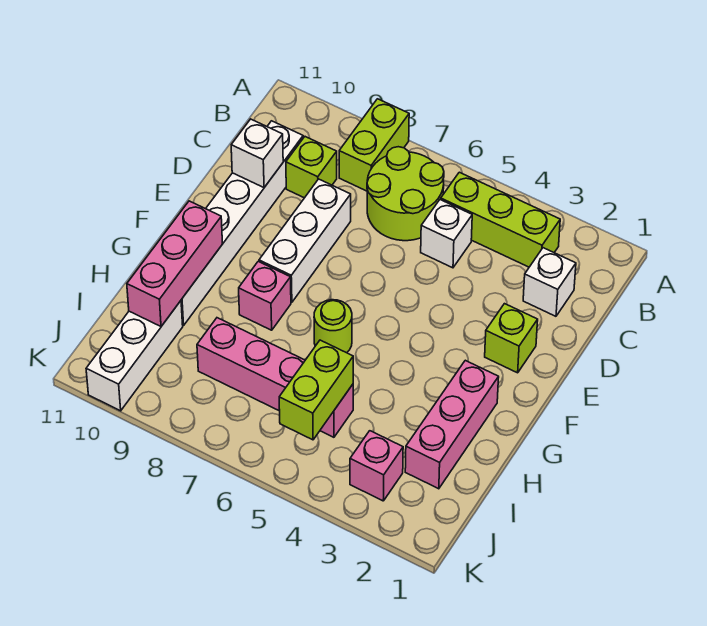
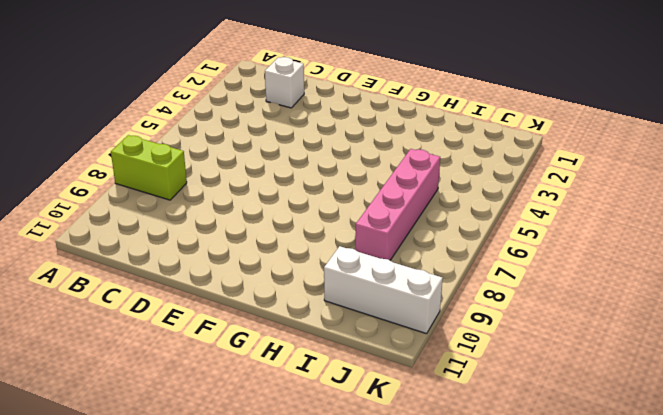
none -> lime brick B3:B5 level 1
none -> lime round brick B6:C7 level 1
none -> white brick C5 level 1

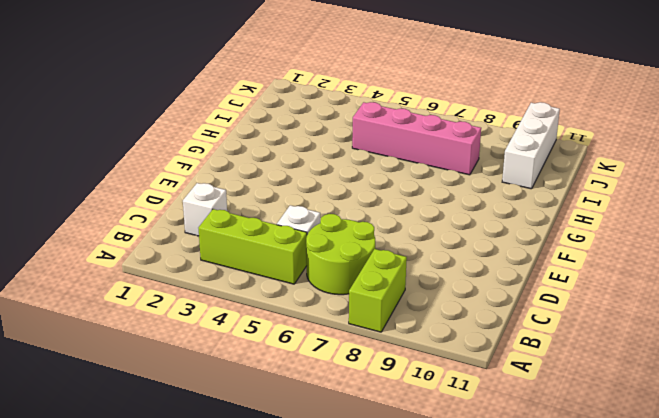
none -> lime brick C9 level 1
none -> white brick C10:H10 level 1
none -> white brick D8:F8 level 1

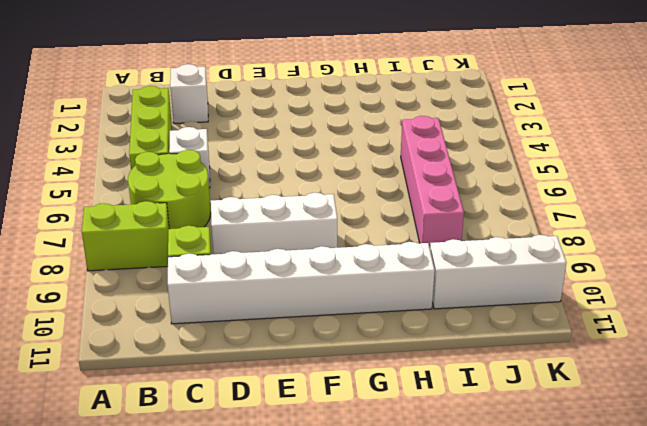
none -> lime brick E2 level 1
none -> pink brick G2:I2 level 1
none -> lime round brick G6 level 1

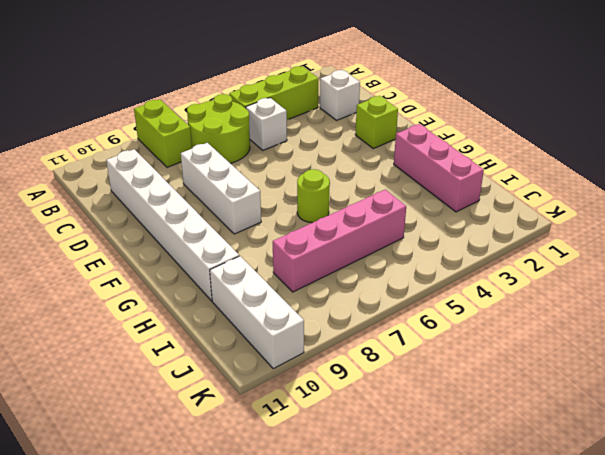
none -> lime brick C9 level 1
none -> pink brick G8 level 1
none -> pink brick J3 level 1

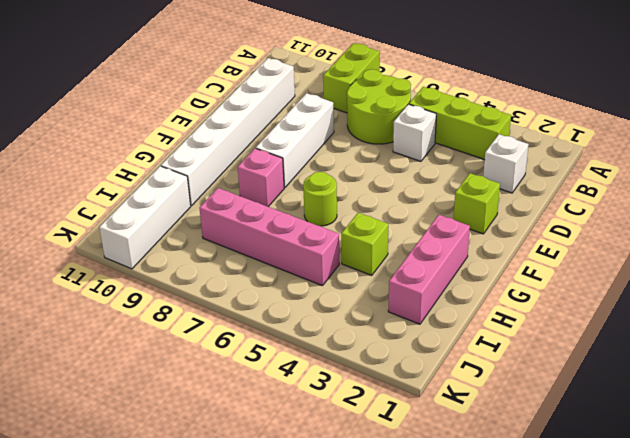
lime brick H4 level 1 -> lime brick C9 level 1
none -> pink brick J3 level 1
none -> white brick D10 level 2
none -> pink brick G10:I10 level 2

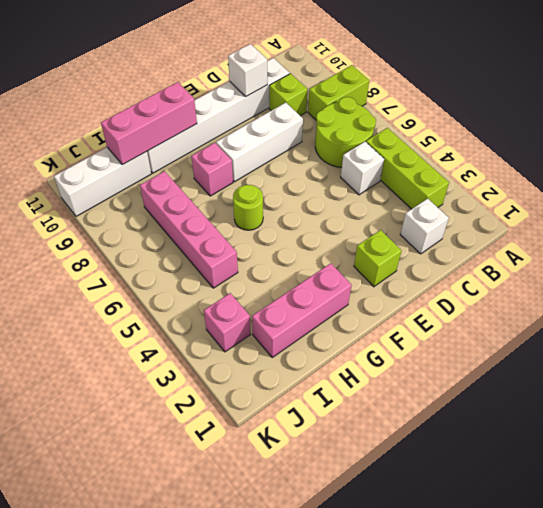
none -> lime brick I5:J5 level 2

